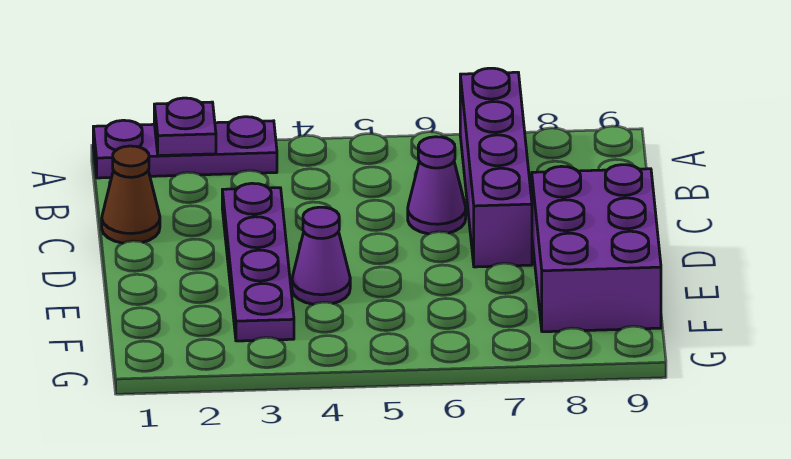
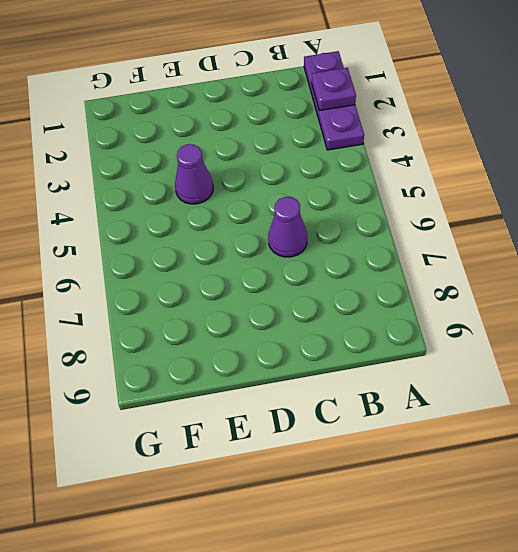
none -> purple brick A7:D7 level 1
none -> brown cone C1 level 1

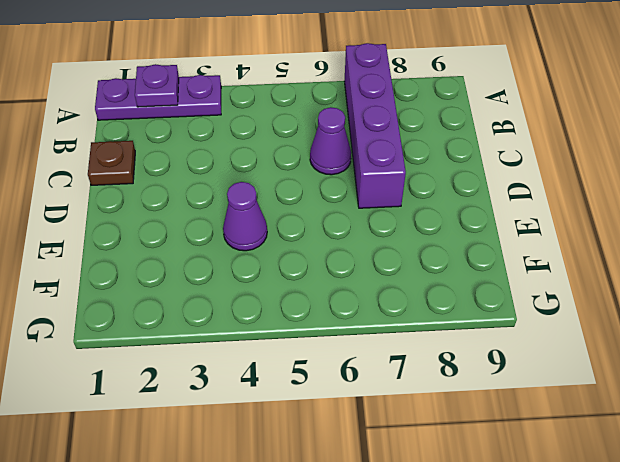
brown plate C1 level 1 -> brown cone C1 level 1
none -> purple plate C3:F3 level 1
none -> purple brick D8:F9 level 1

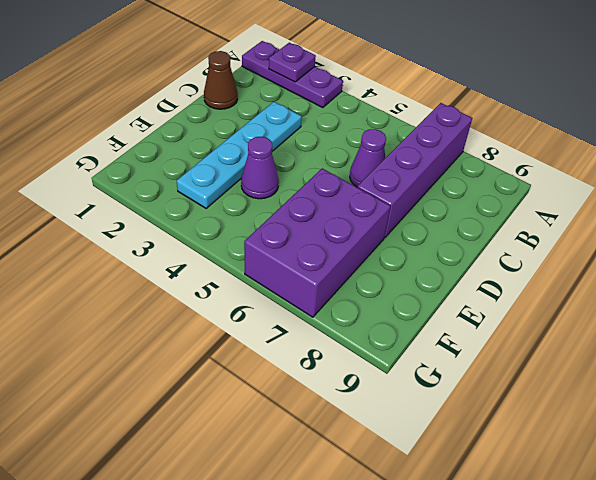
cyan plate C3:F3 level 1 -> purple plate C3:F3 level 1
purple brick E6:G7 level 1 -> purple brick D8:F9 level 1

